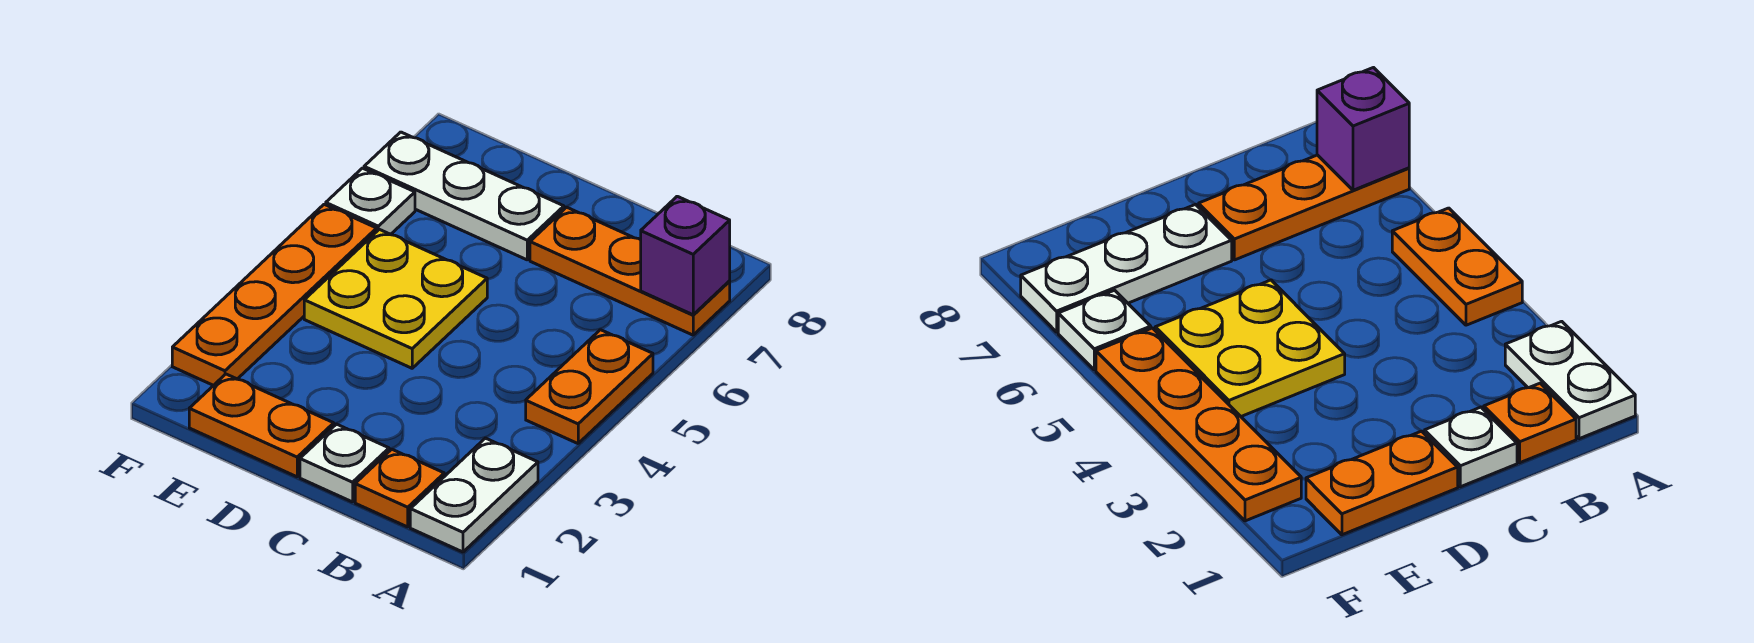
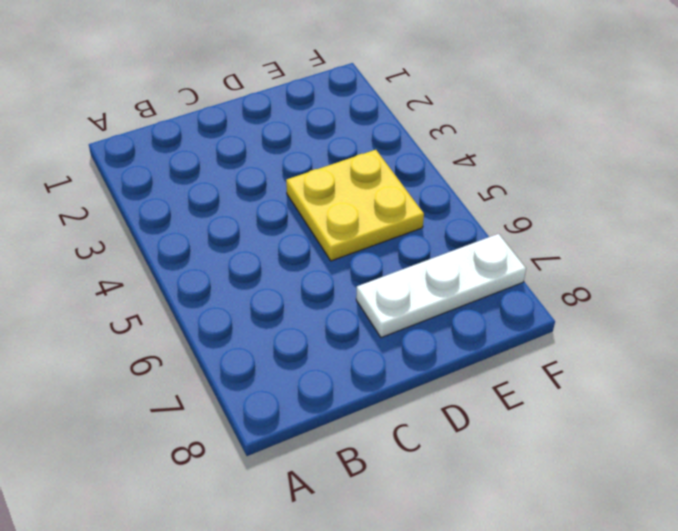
none -> white plate A1:A2 level 1
none -> orange plate A4:A5 level 1

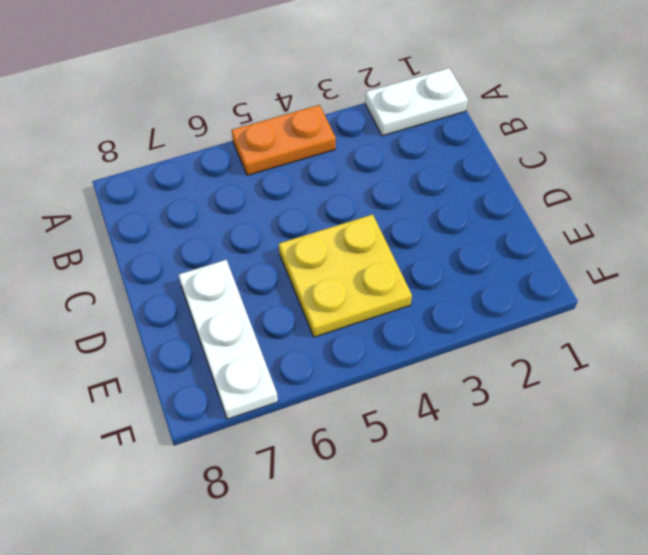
none -> orange plate A7:C7 level 1
none -> orange plate B1 level 1

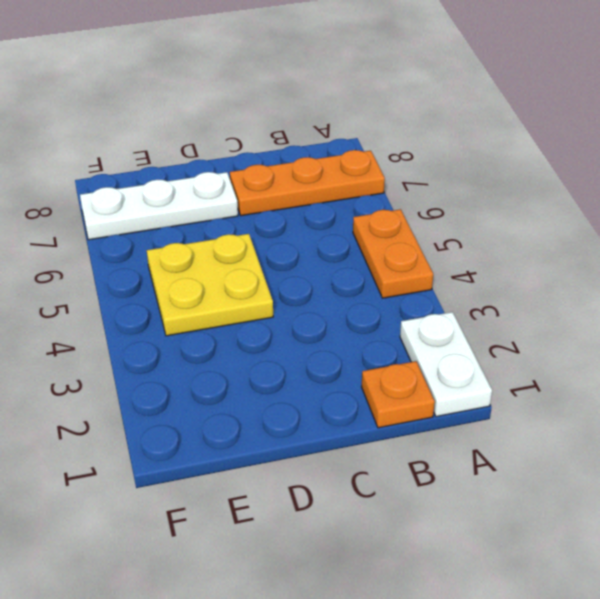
none -> white plate C1 level 1
none -> orange plate D1:E1 level 1

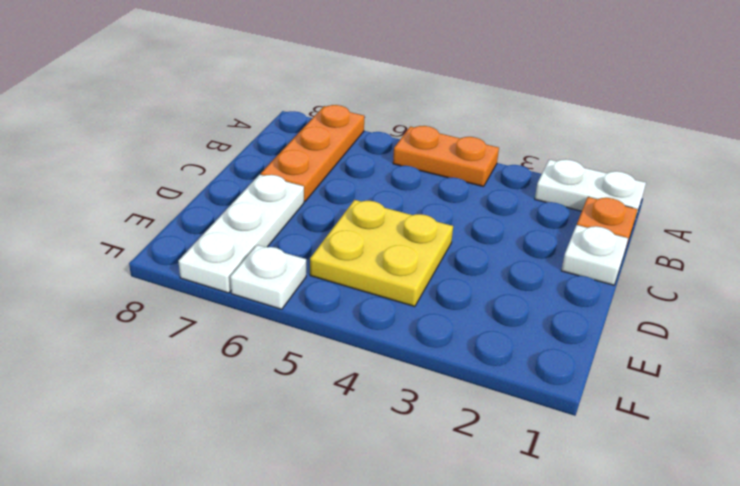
none -> orange plate D1:E1 level 1
none -> orange plate F2:F5 level 1

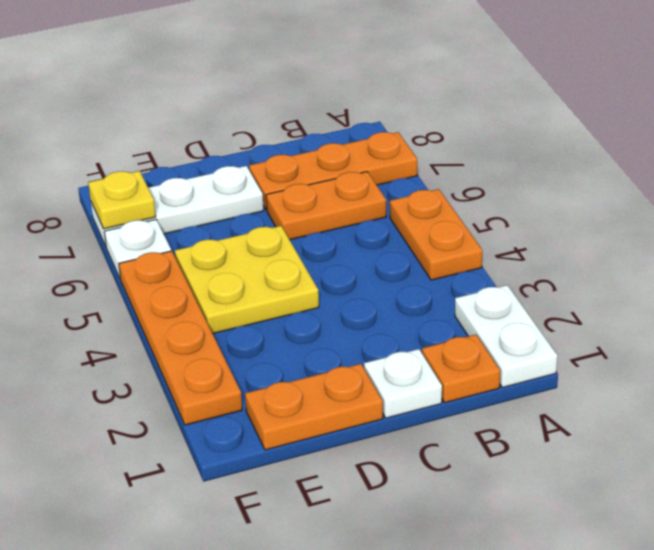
orange plate B6:C6 level 1 -> none
yellow plate F7 level 2 -> none
none -> purple brick A7 level 2

